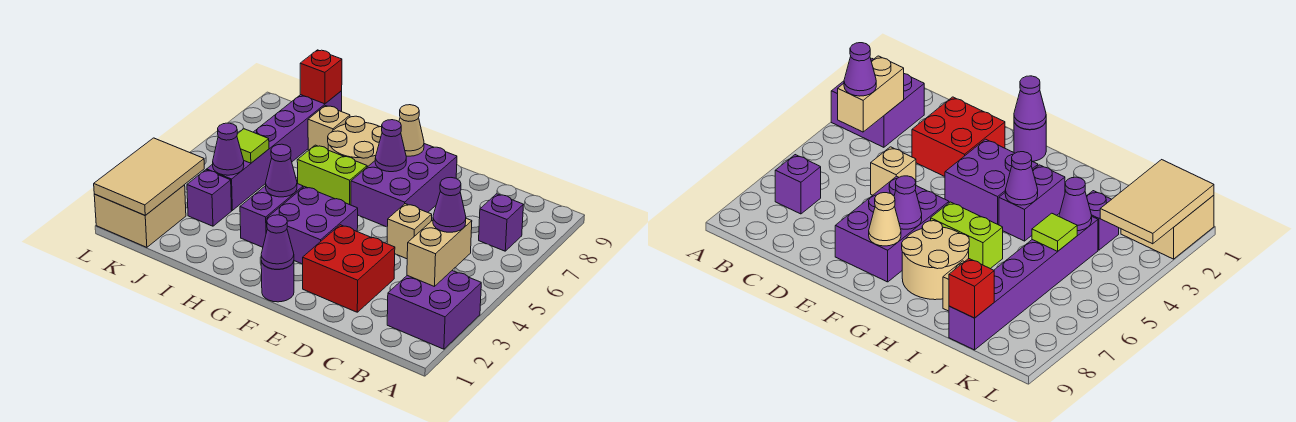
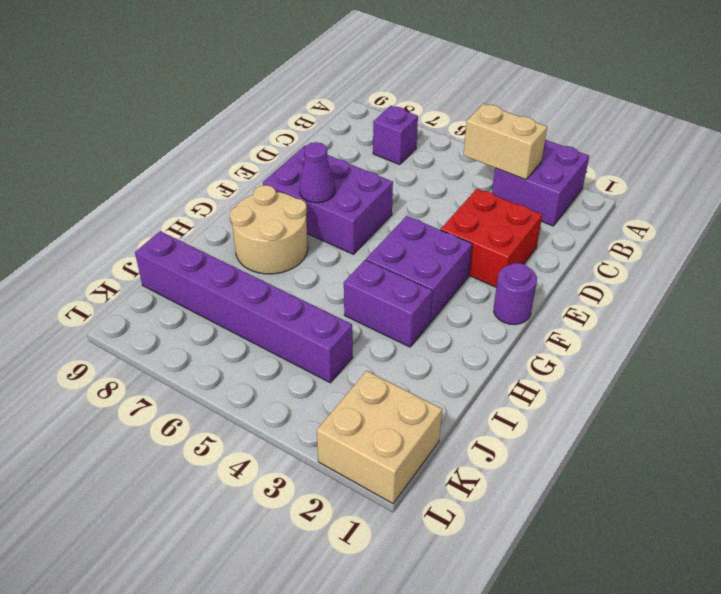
none -> tan brick D5 level 1
none -> lime brick G6:H6 level 1
none -> tan brick I8 level 1

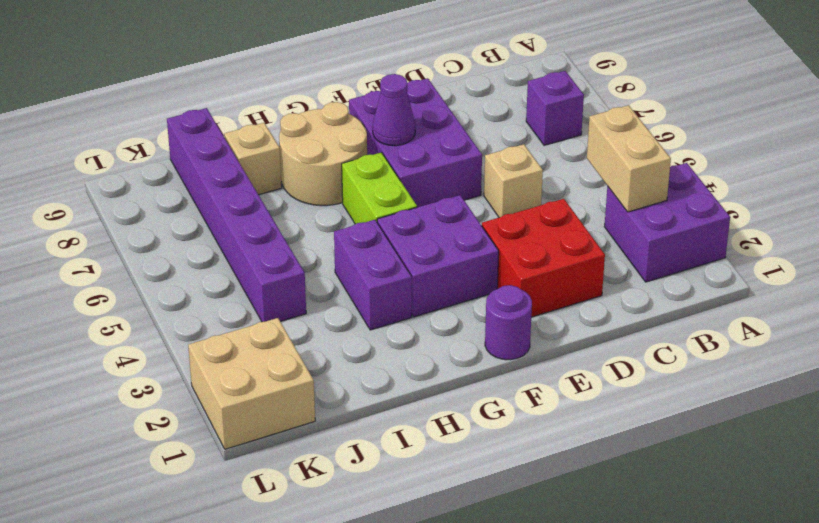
lime brick G5:G6 level 1 -> lime brick G6:H6 level 1
none -> purple brick J3 level 1
none -> purple cone F1 level 2
none -> tan cone F8 level 2

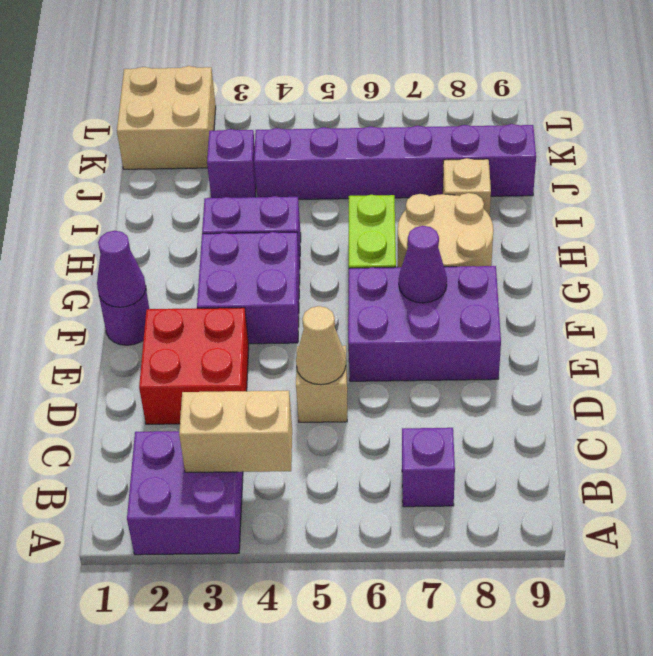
tan cone D5 level 2 -> tan cone F8 level 2
none -> purple cone H4 level 2
none -> purple cone J4 level 2
none -> lime tile J5 level 2

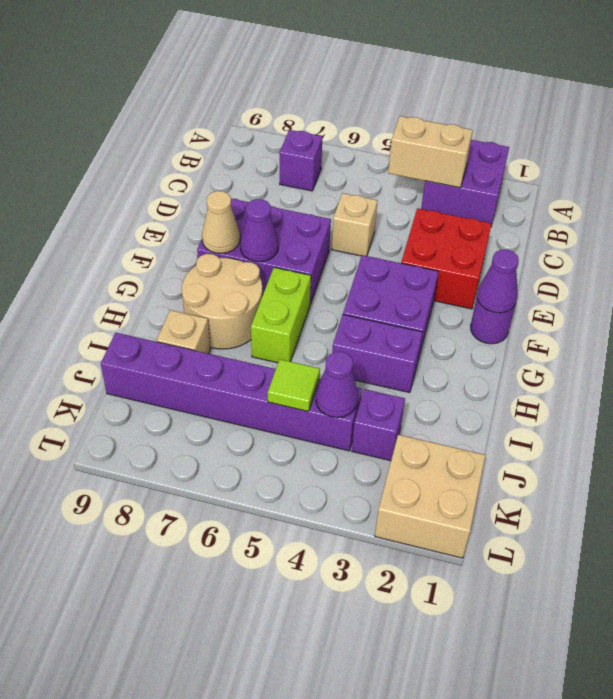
none -> purple cone H4 level 2
none -> red brick J9 level 2
none -> tan tile K1:L3 level 2

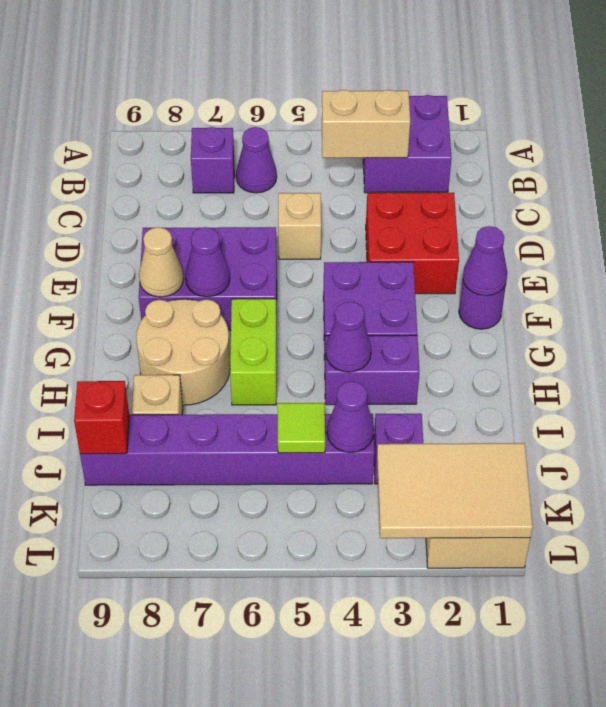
purple cone B6 level 1 -> purple cone B4 level 3

